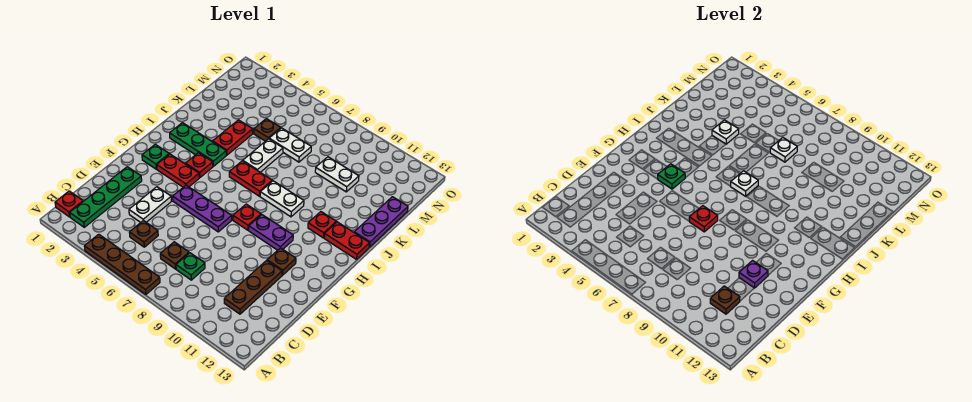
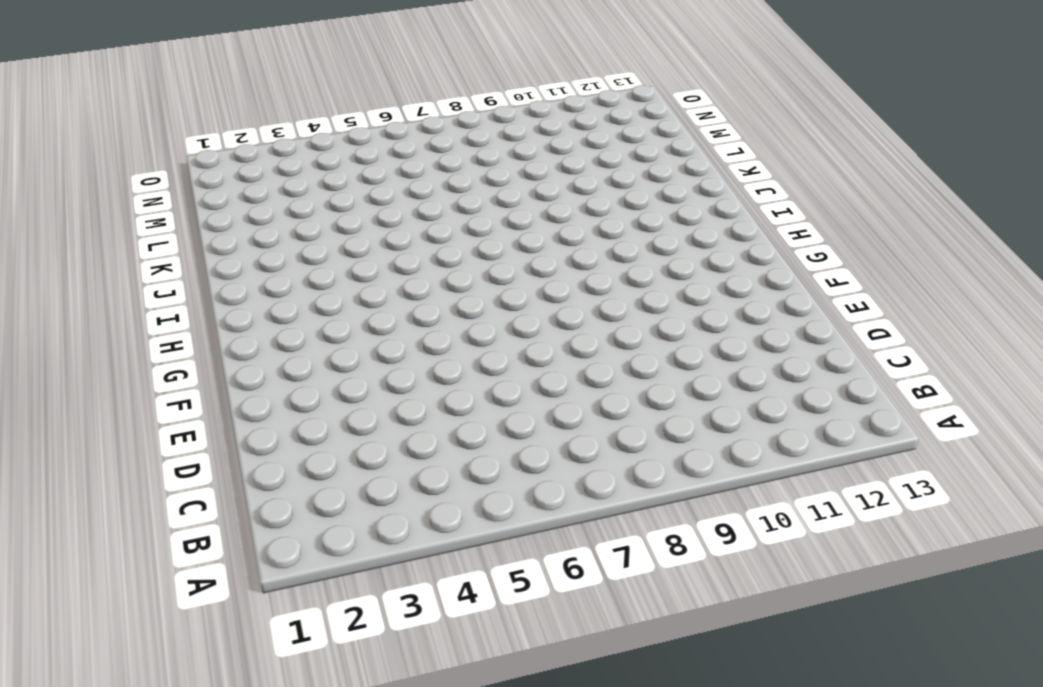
none -> brown plate A4:A7 level 1
none -> red plate B1 level 1
none -> green plate B2:E2 level 1
none -> brown plate C5 level 1

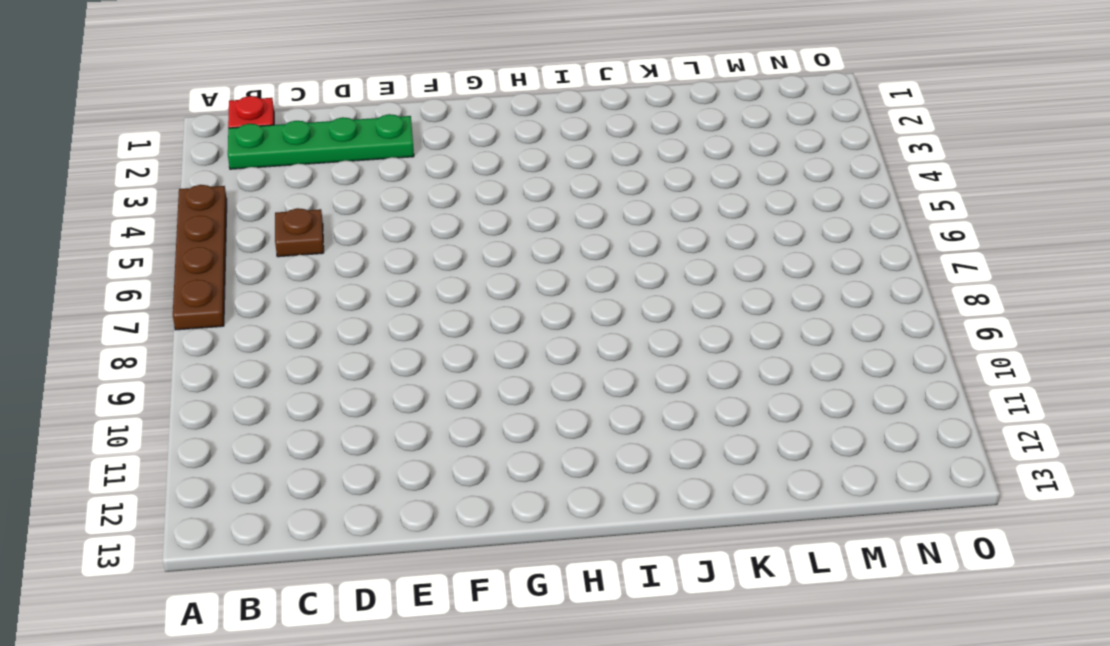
none -> brown plate C7 level 1
none -> green plate C8 level 1
none -> brown plate C11:E11 level 1
none -> white plate D4:E4 level 1

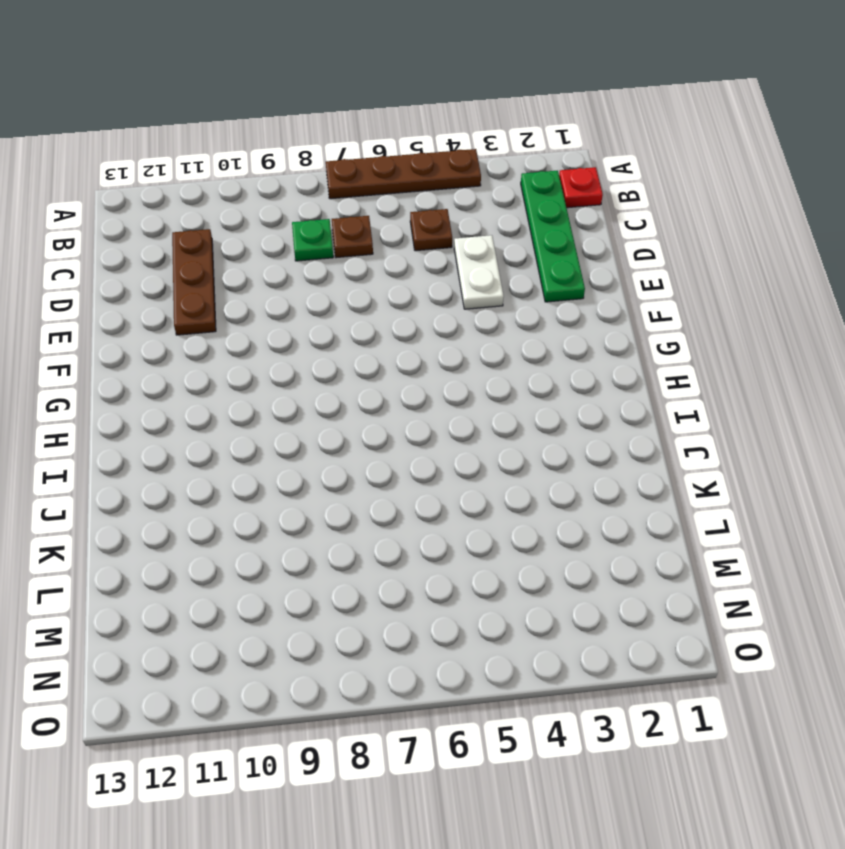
none -> purple plate F5:F7 level 1
none -> brown plate F11 level 1
none -> green plate G2 level 1
none -> red plate G3:G4 level 1

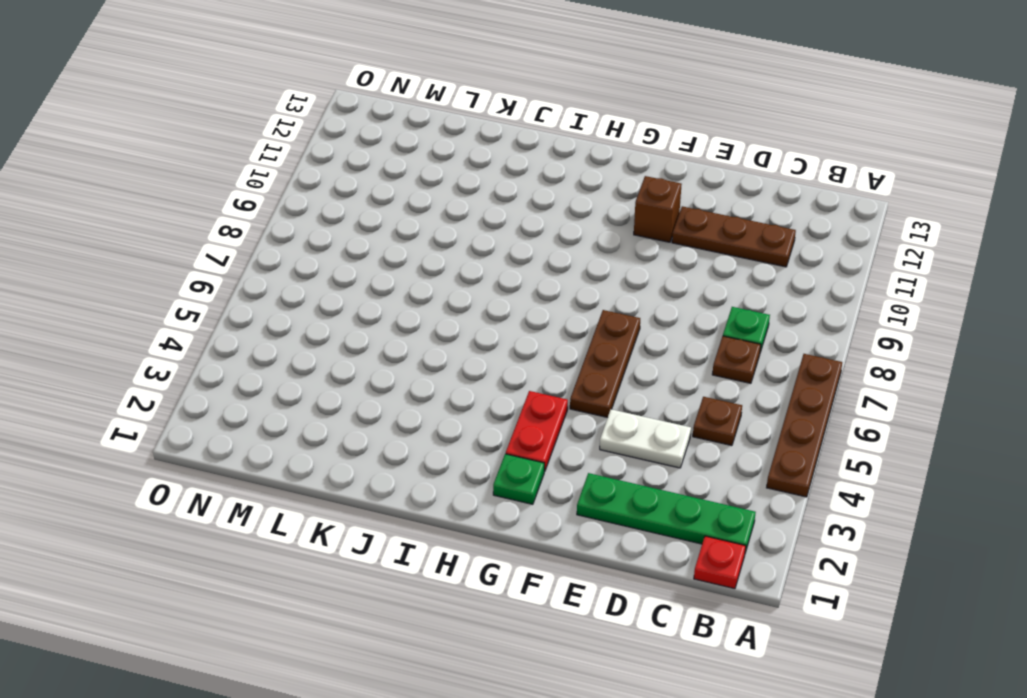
brown plate F5:F7 level 1 -> purple plate F5:F7 level 1
brown brick F11 level 1 -> brown plate F11 level 1
none -> red plate G8 level 1
none -> purple plate G9:G10 level 1
none -> red plate H4 level 1
none -> green plate I2:I4 level 1

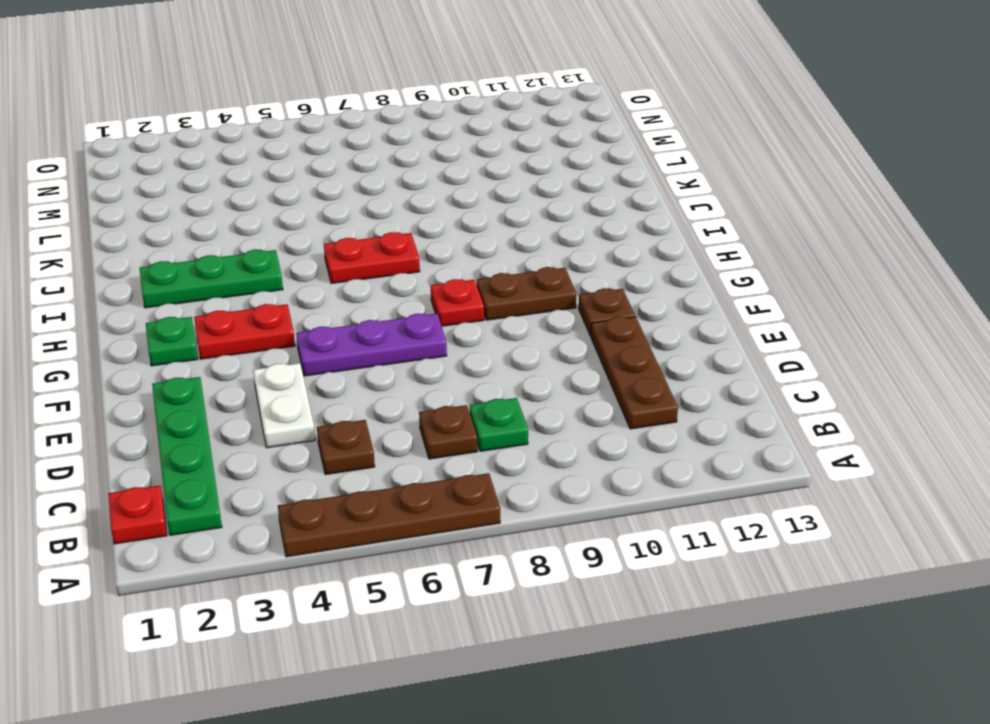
brown plate G9:G10 level 1 -> purple plate G9:G10 level 1
none -> red plate H4 level 1
none -> white plate I8:I9 level 1
none -> red plate I11 level 1
none -> red plate I12:I13 level 1

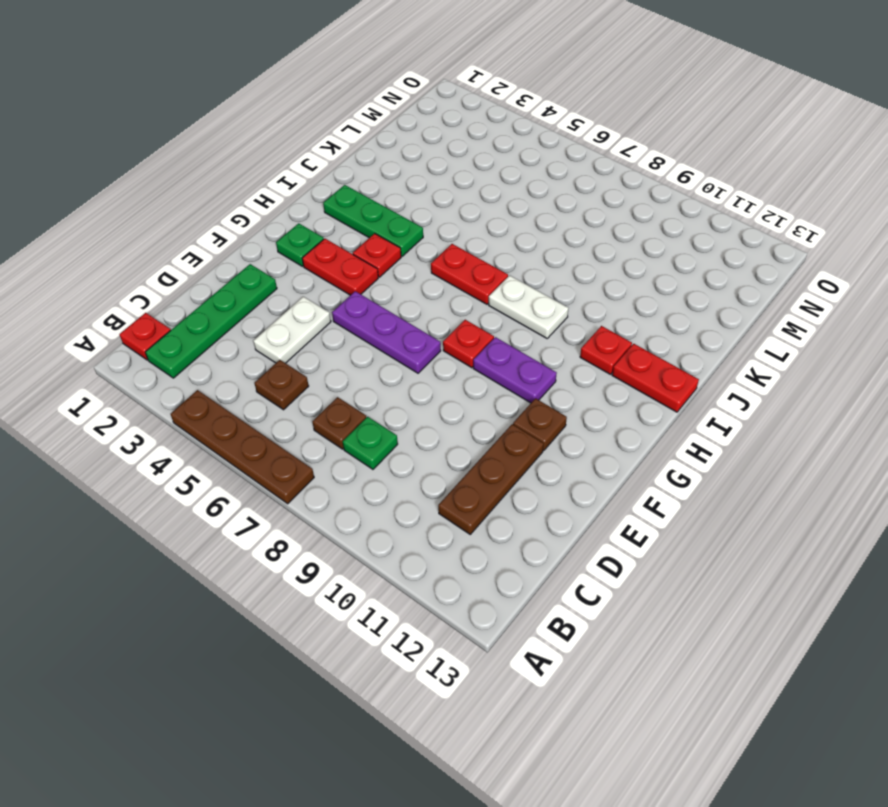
none -> red plate J4:K4 level 1
none -> white plate J6:K6 level 1
none -> purple plate J13:L13 level 1
none -> brown plate L5 level 1

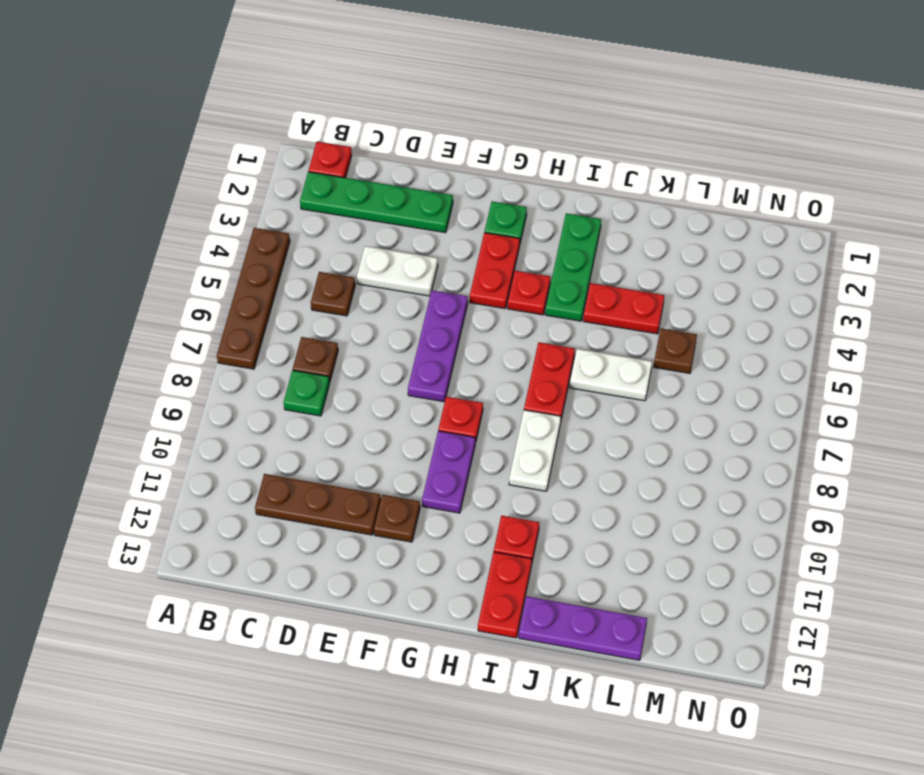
none -> white plate L6:L7 level 1
none -> white plate L9:L10 level 1
none -> brown plate C11 level 2
none -> purple plate E11 level 2

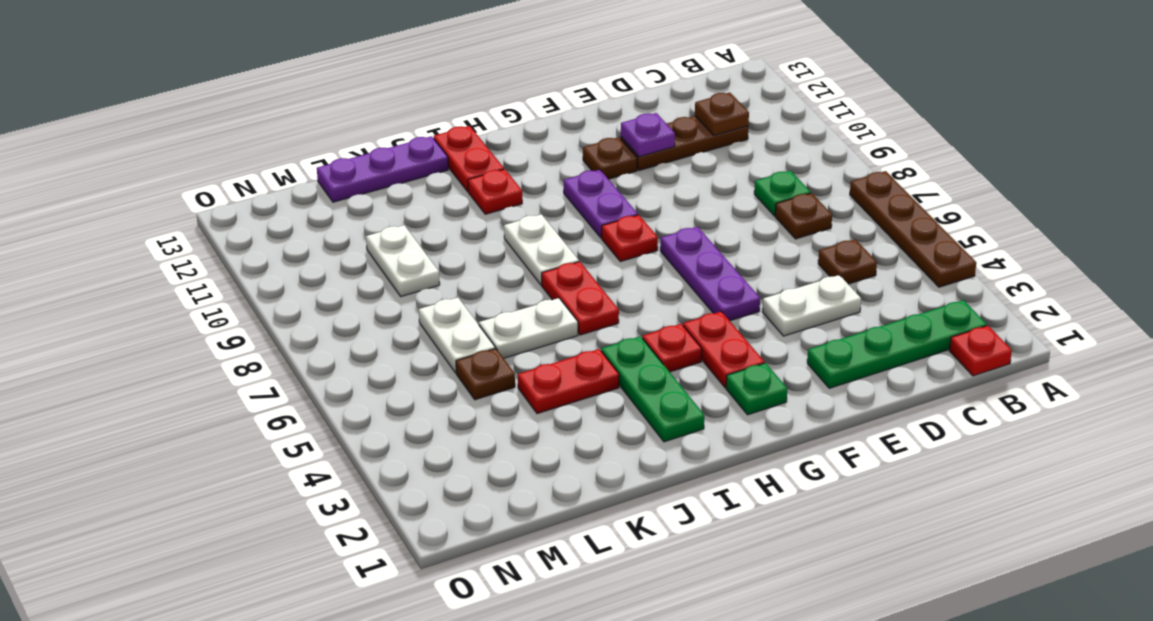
none -> red plate F7 level 2
none -> green plate G4 level 2
none -> white plate I7 level 2
none -> white plate K4 level 2

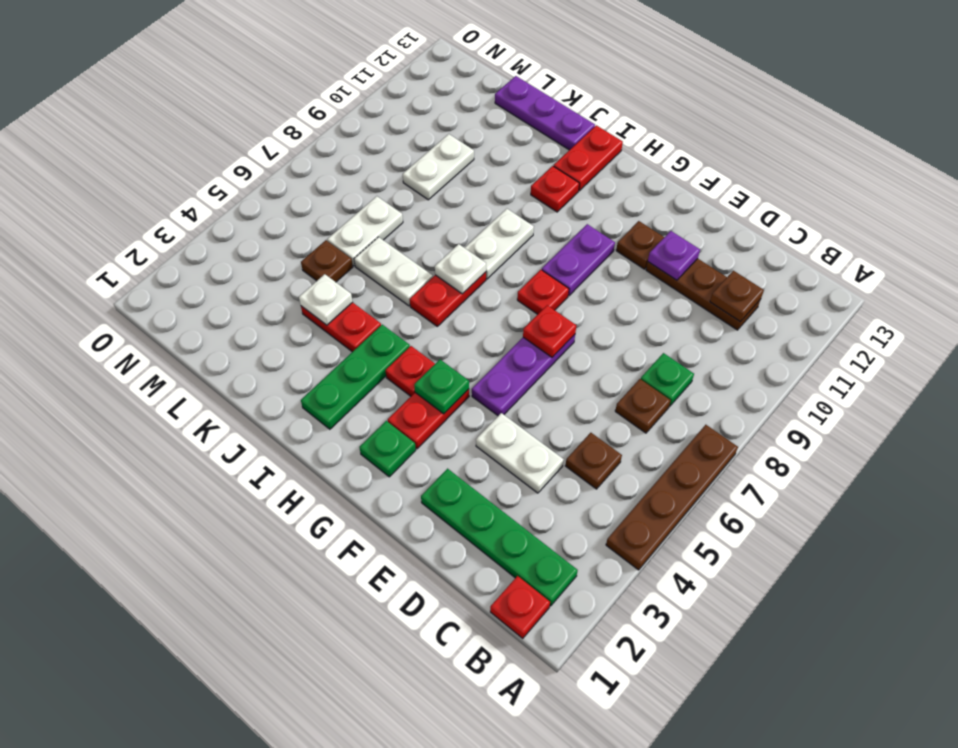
none -> white plate L7 level 2

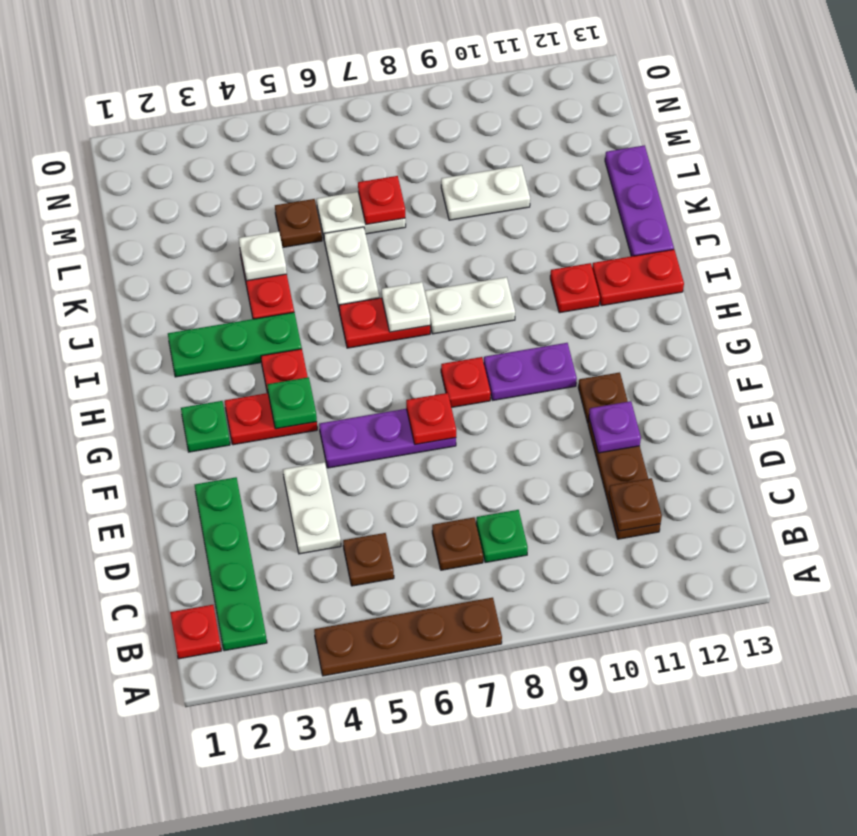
red plate L7 level 2 -> white plate L7 level 2

